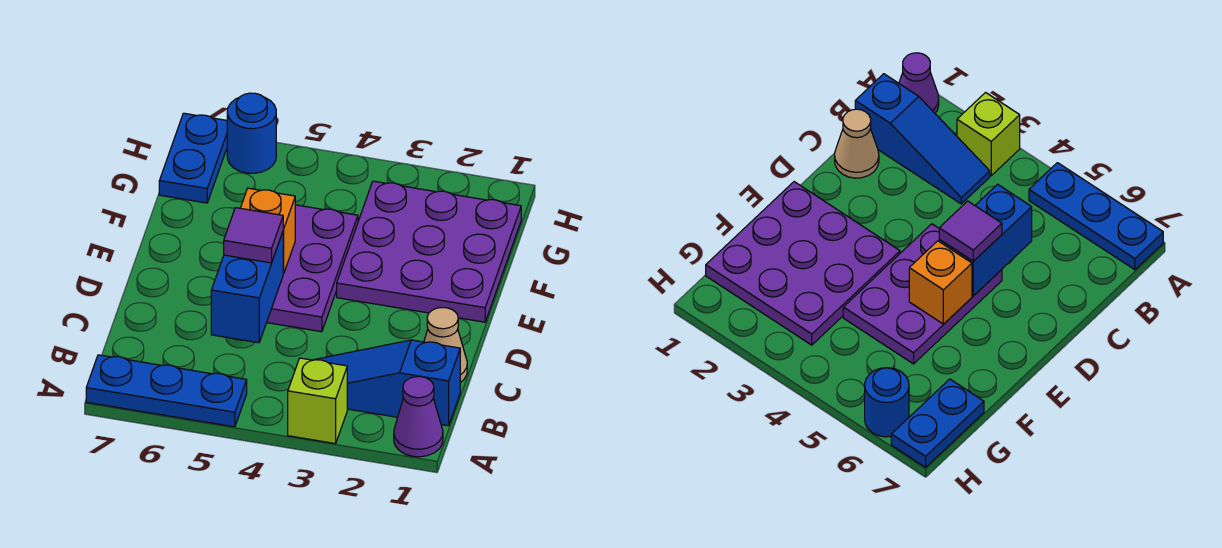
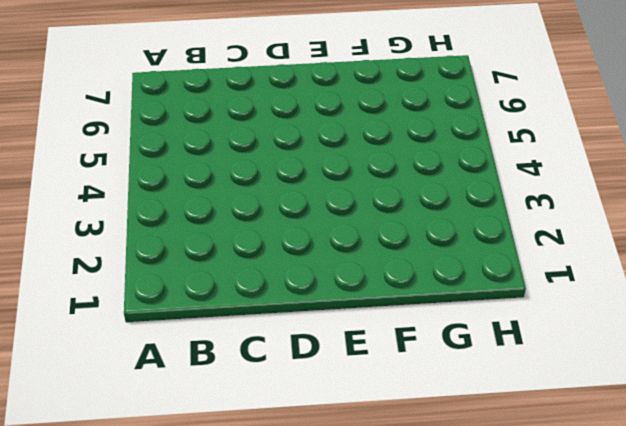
none -> purple cone A1 level 1
none -> lime brick A3 level 1
none -> blue plate A5:A7 level 1

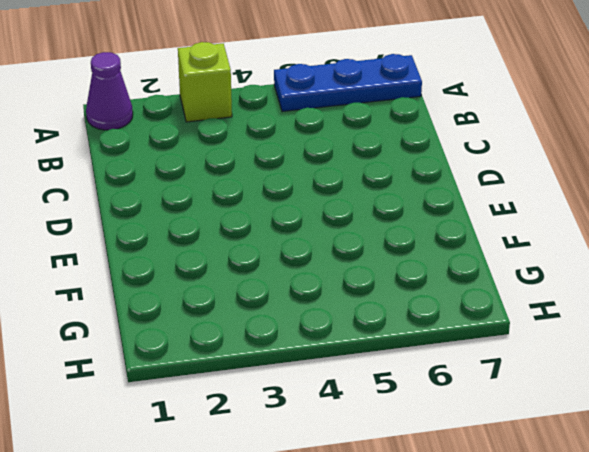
none -> blue slope B1:B3 level 1 top 1
none -> tan cone C1 level 1
none -> purple plate D4:F5 level 1

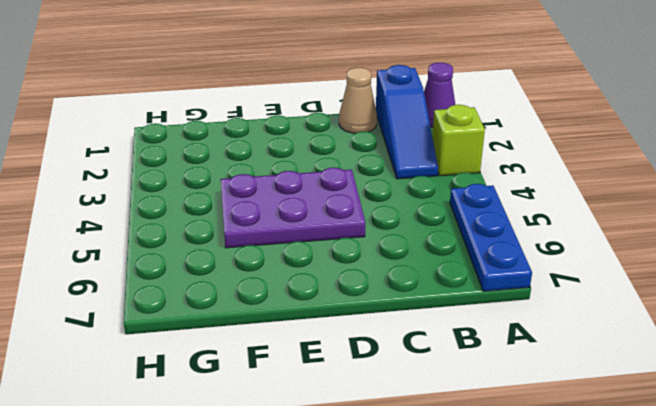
none -> purple plate E1:G3 level 1
none -> blue plate G7:H7 level 1
none -> blue round brick H6 level 1

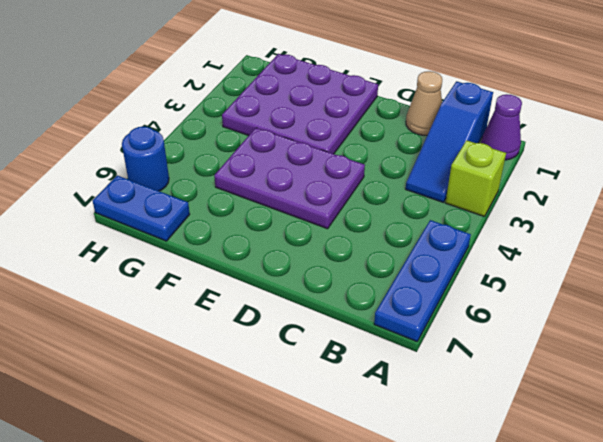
none -> blue brick C5:D5 level 2
none -> orange brick E5 level 2
none -> purple tile D5 level 3

